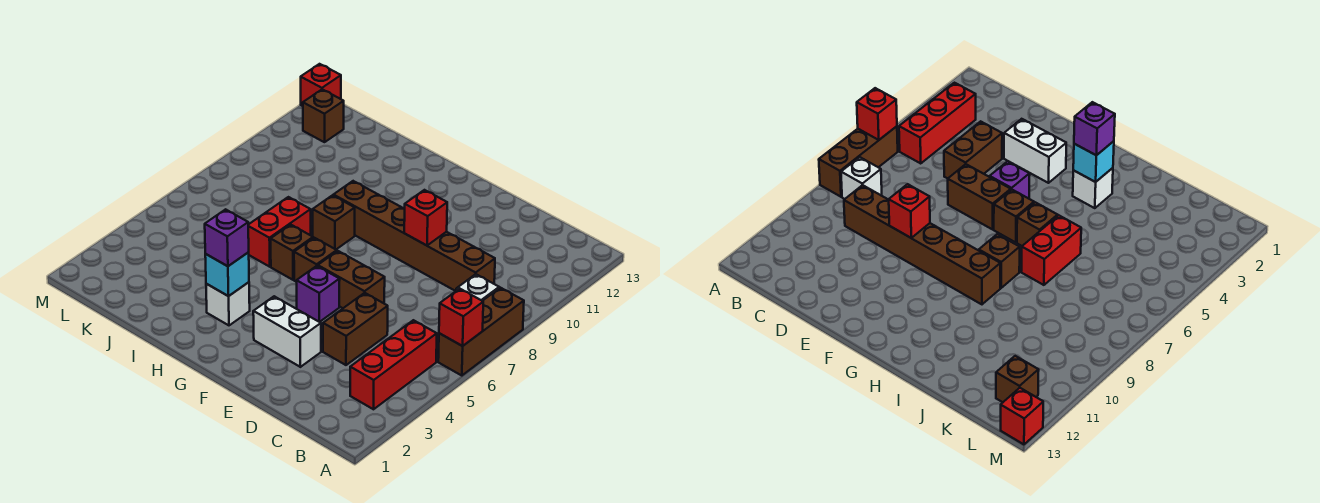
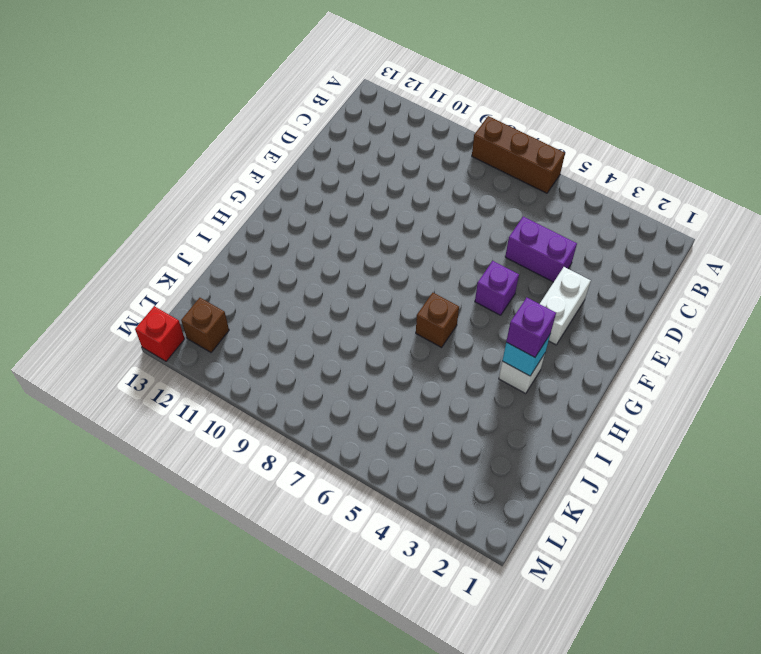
purple brick D4:D5 level 1 -> brown brick D4:D5 level 1
none -> red brick B3:B5 level 1
none -> white brick B8 level 1
none -> brown brick C9:H9 level 1

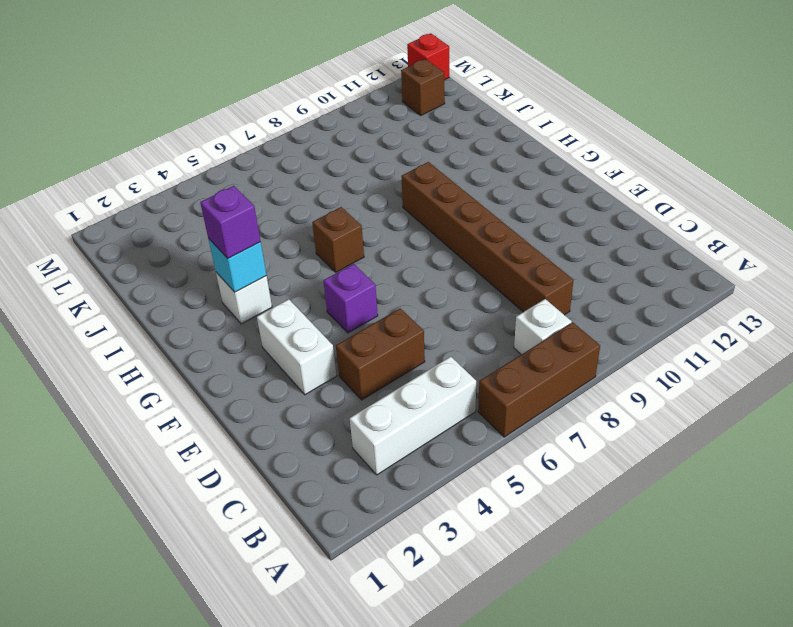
white brick B3:B5 level 1 -> red brick B3:B5 level 1
none -> brown brick E6:F6 level 1
none -> brown brick G6 level 1
none -> brown brick H8 level 1

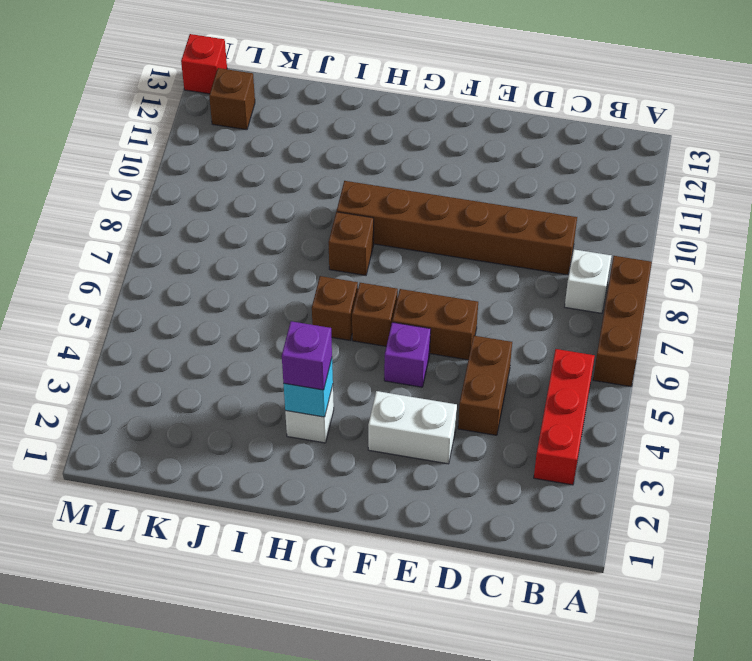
none -> red brick I6:I7 level 1
none -> red brick A6 level 2
none -> red brick E9 level 2

